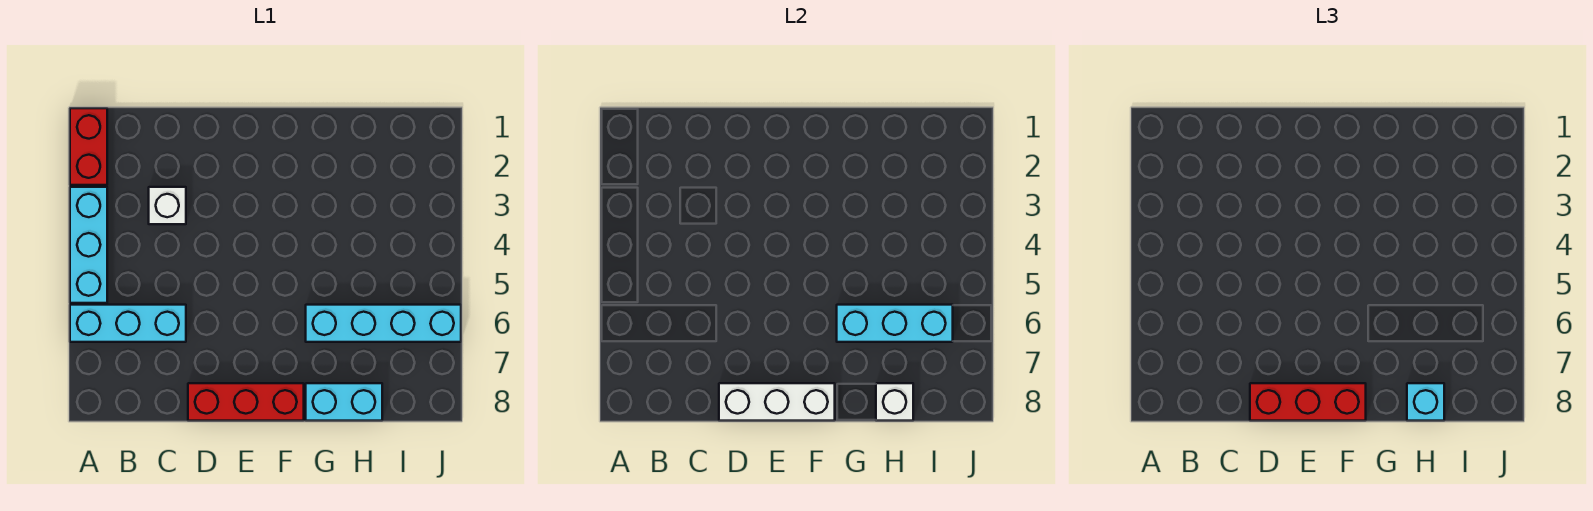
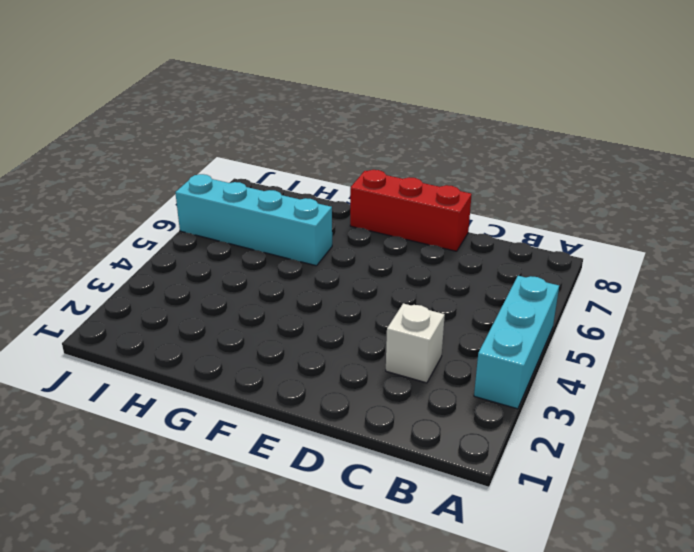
none -> red brick A1:A2 level 1
none -> cyan brick A6:C6 level 1
none -> cyan brick G8:H8 level 1

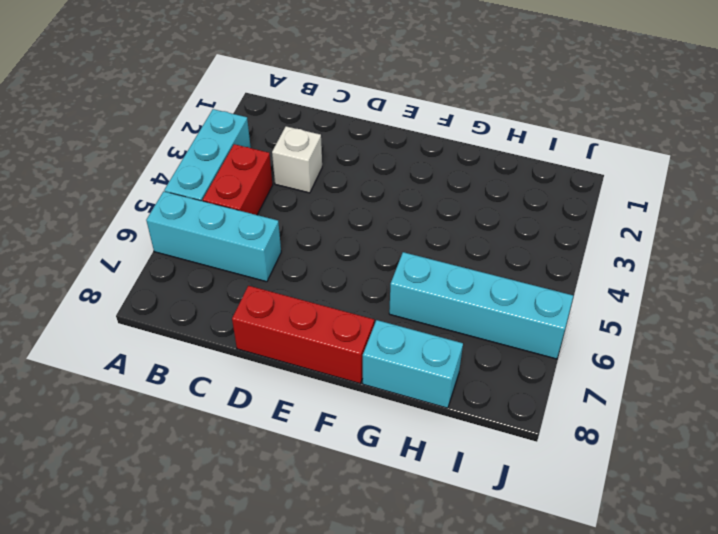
red brick B4:B5 level 1 -> red brick A1:A2 level 1
none -> white brick D8:F8 level 2
none -> cyan brick G6:I6 level 2
none -> white brick H8 level 2

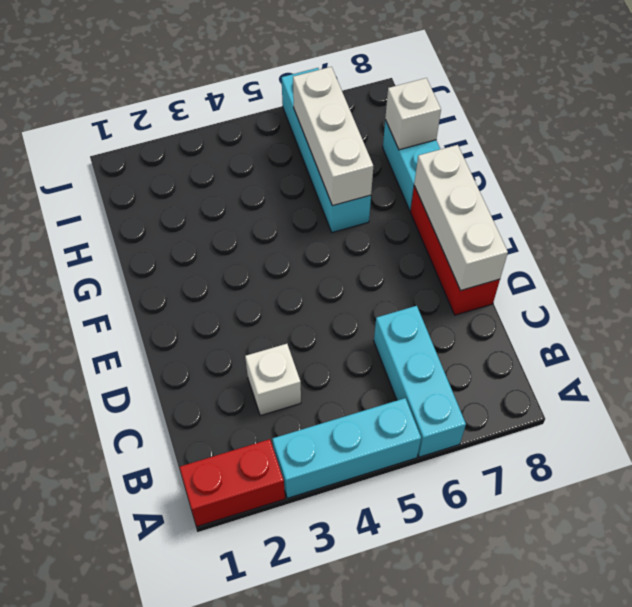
white brick G6:I6 level 2 -> cyan brick G6:I6 level 2
none -> red brick D8:F8 level 3
none -> cyan brick H8 level 3

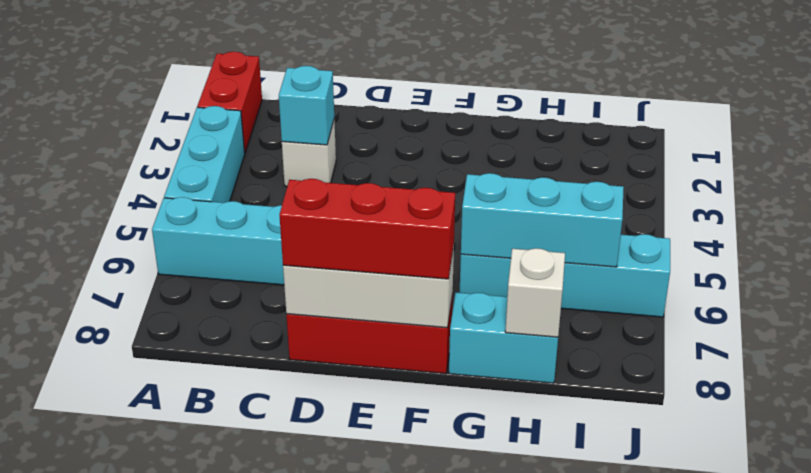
cyan brick C3 level 2 -> cyan brick H8 level 3

